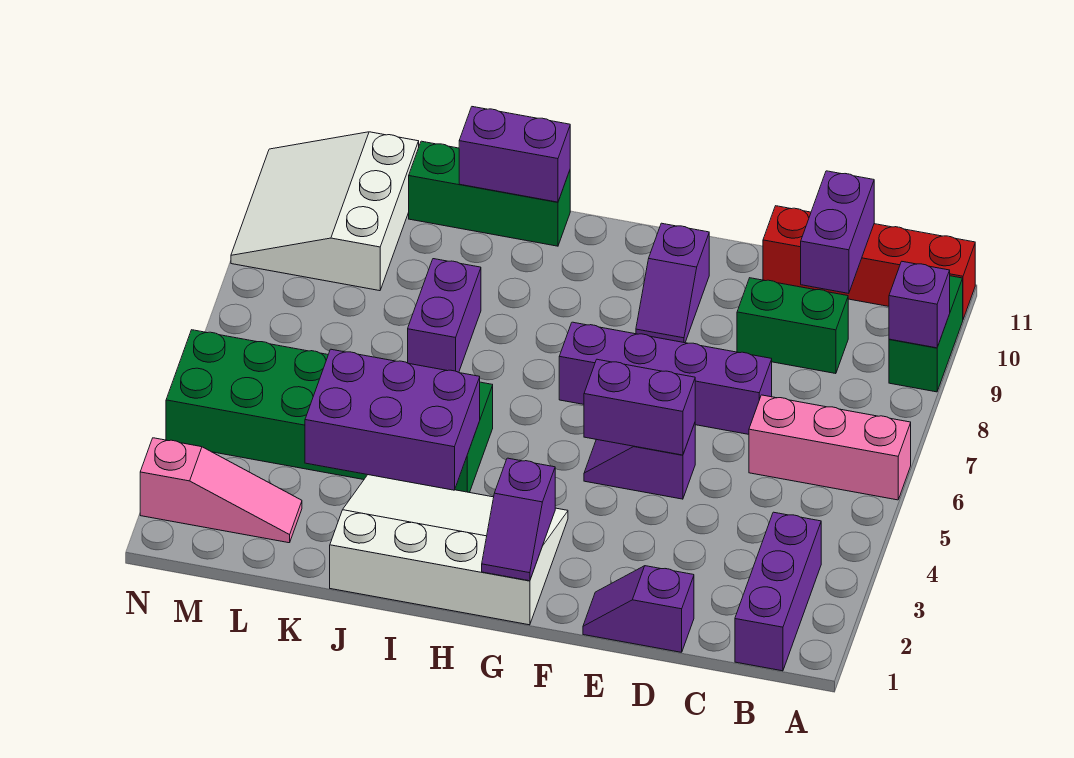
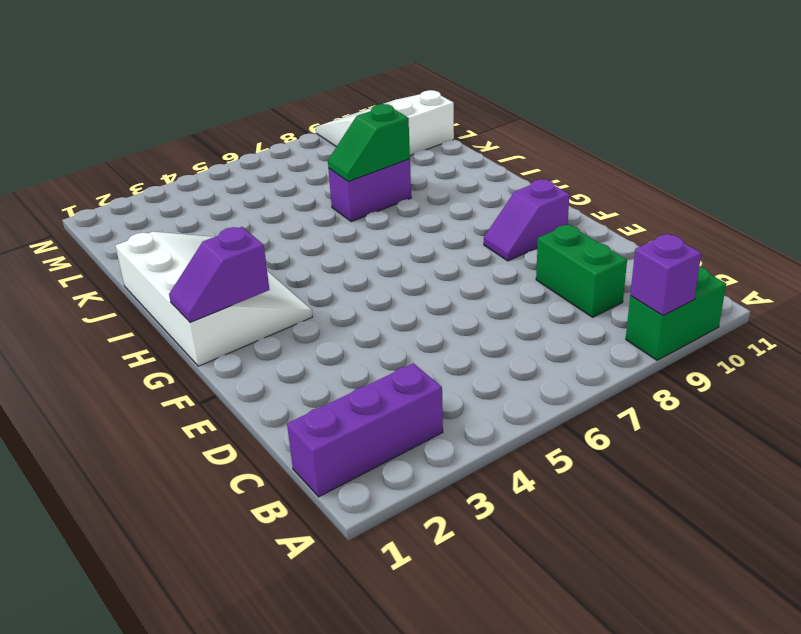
green slope J7:J8 level 2 top 8 -> none
none -> pink brick A6:C6 level 1
none -> red brick A11:D11 level 1
none -> purple slope D1:E1 level 1 top D

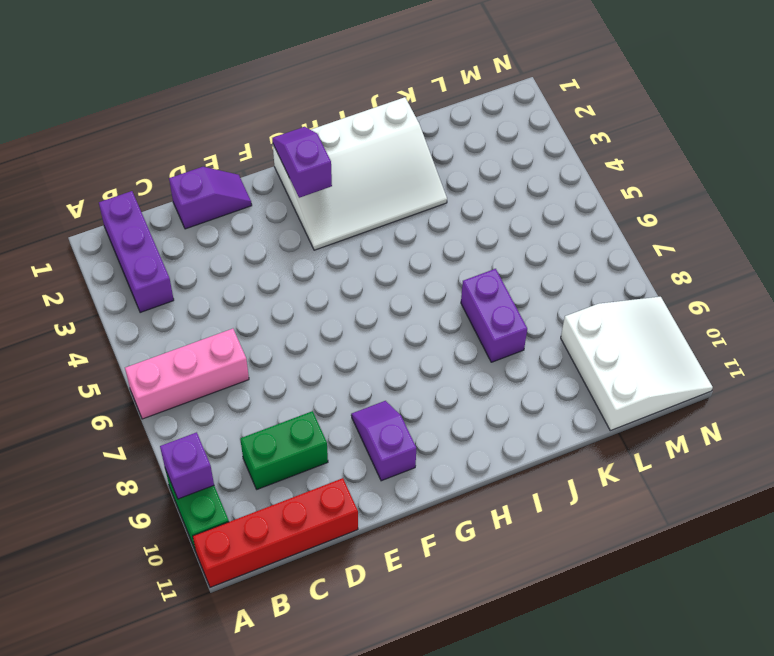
none -> purple brick D7:G7 level 1
none -> purple slope E5:F5 level 1 top E
none -> green brick I4:N5 level 1

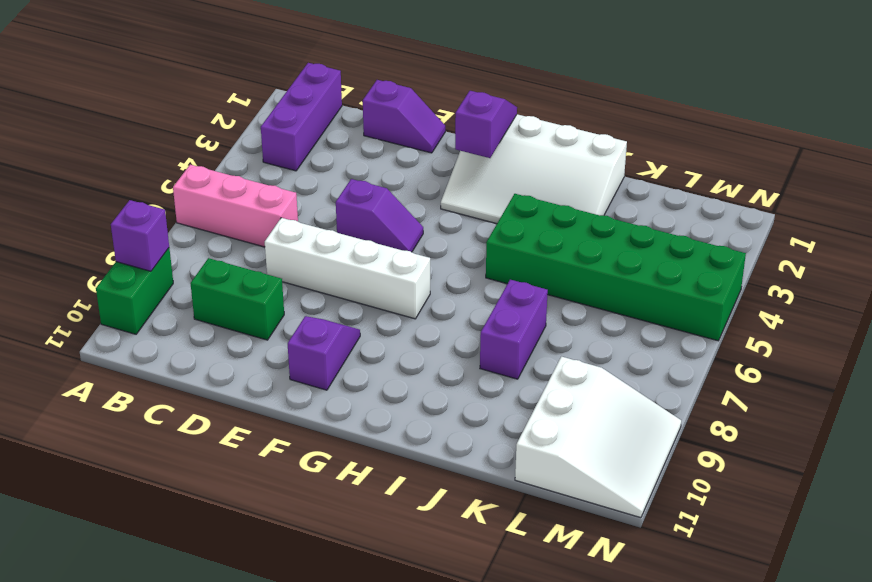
white brick D7:G7 level 1 -> purple brick D7:G7 level 1
none -> red brick A11:D11 level 1
none -> green brick I11:K11 level 1
none -> pink slope L2:N2 level 1 top N

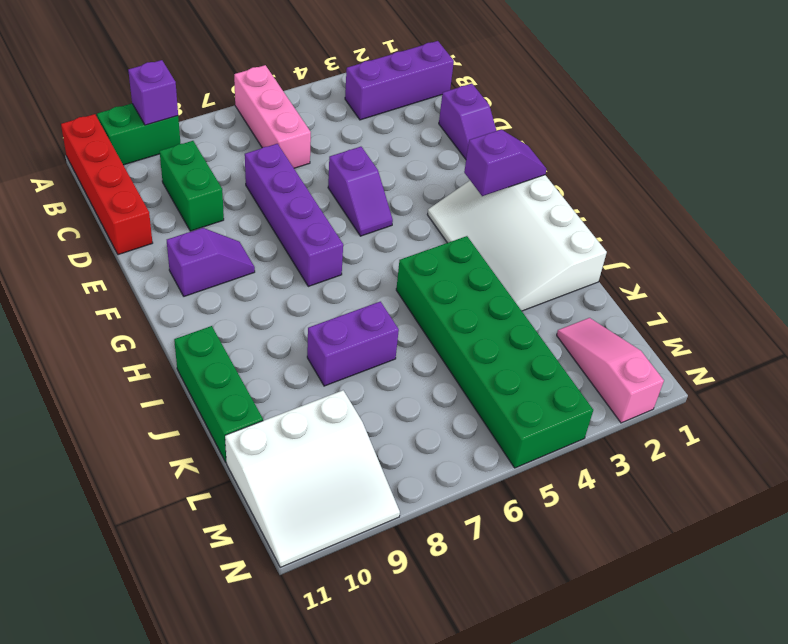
none -> purple brick C10:C11 level 2
none -> purple brick E5:F5 level 2
none -> purple brick I3:K4 level 2

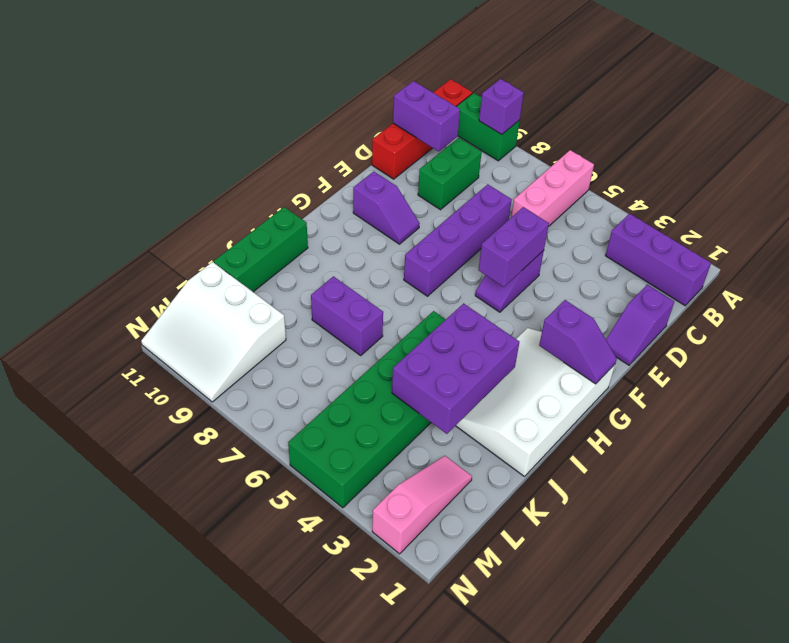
none -> purple brick I11:J11 level 2

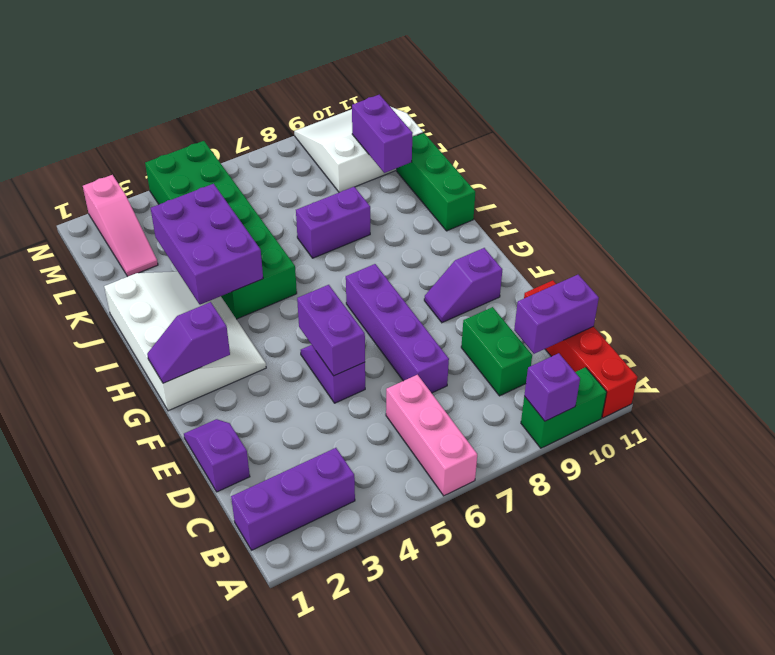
purple brick K10:L10 level 2 -> purple brick I11:J11 level 2

